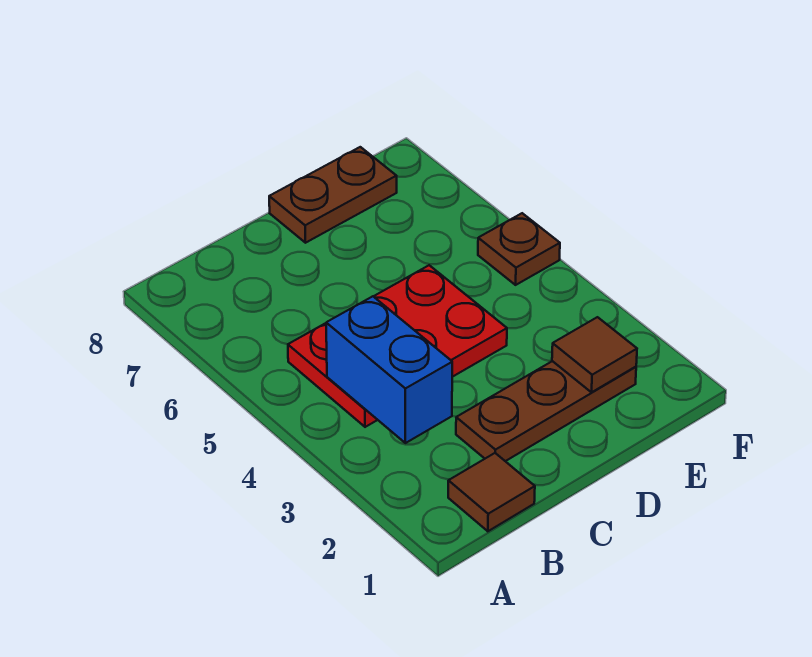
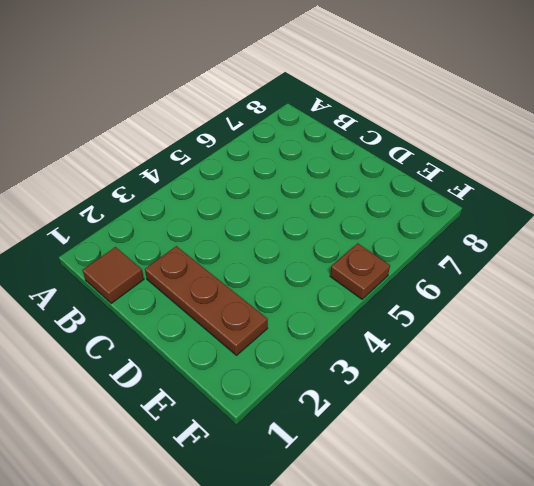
none -> red plate B4:D5 level 1
none -> brown plate D8:E8 level 1

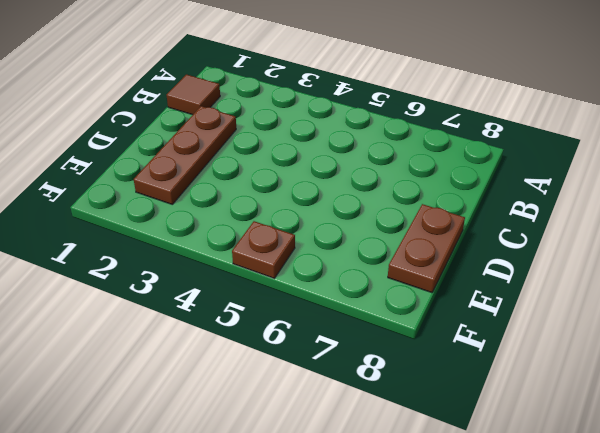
none -> red plate B4:D5 level 1
none -> blue brick B3:B4 level 2

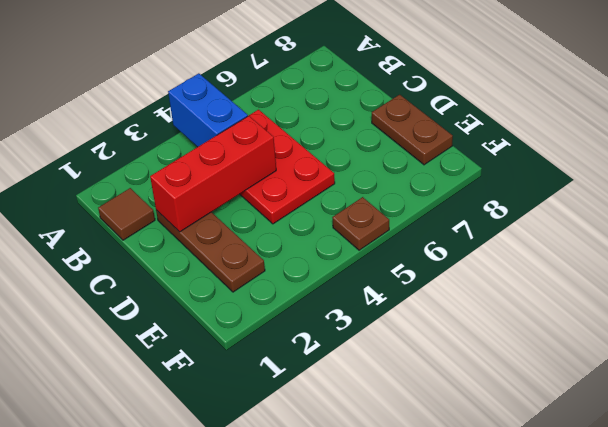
blue brick A4:B4 level 2 -> blue brick B3:B4 level 2
red brick C2:C4 level 2 -> none
none -> brown tile E2 level 2

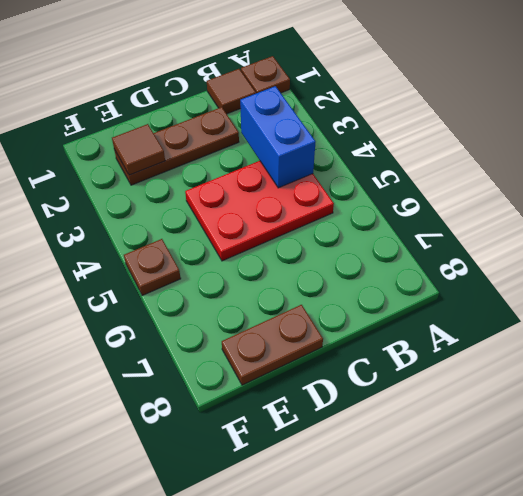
brown plate A1 level 1 -> none

